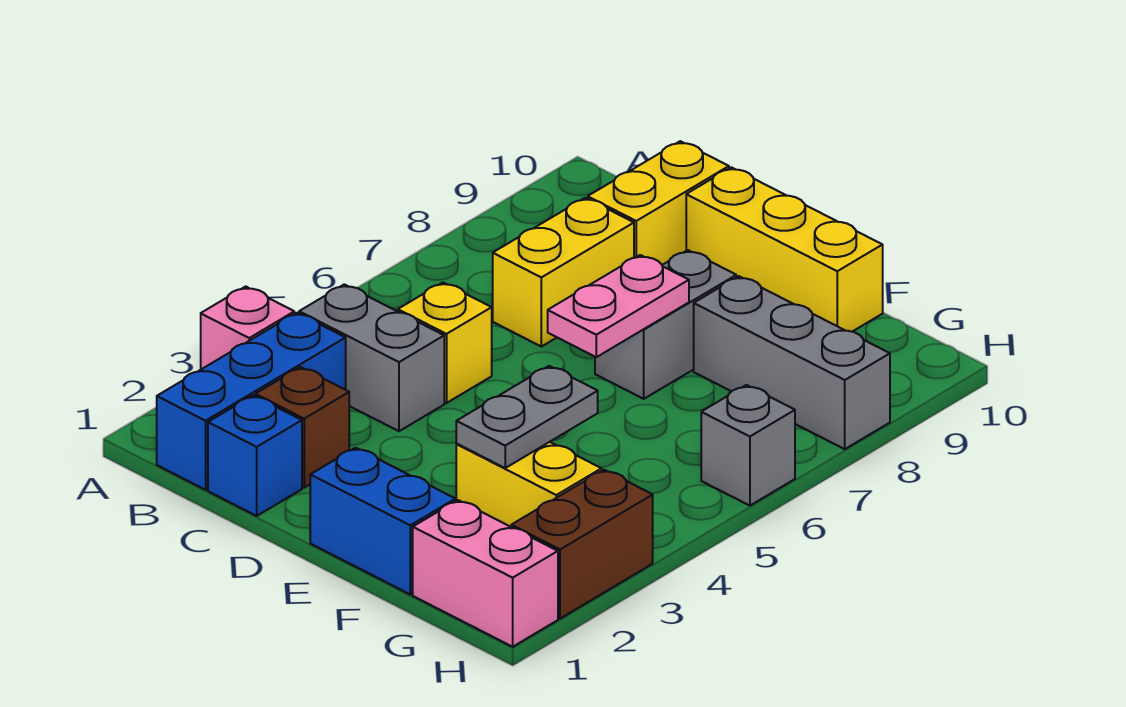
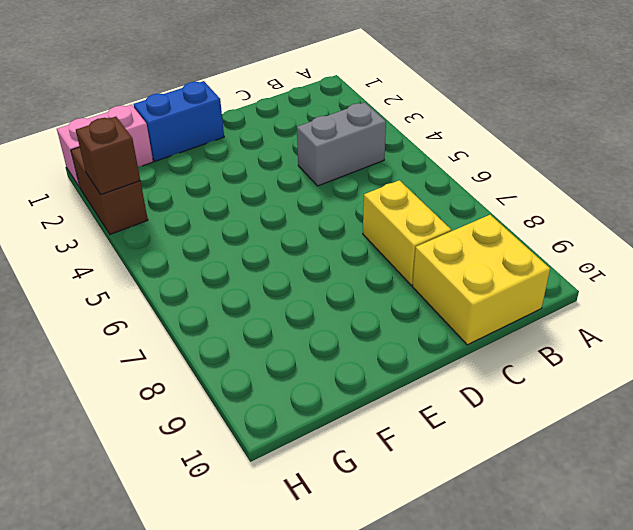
yellow brick B9:C10 level 1 -> yellow brick C9:C10 level 1
brown brick H3 level 2 -> brown brick C2 level 1
none -> pink brick A3 level 1
none -> blue brick B1:B3 level 1
none -> blue brick C1 level 1

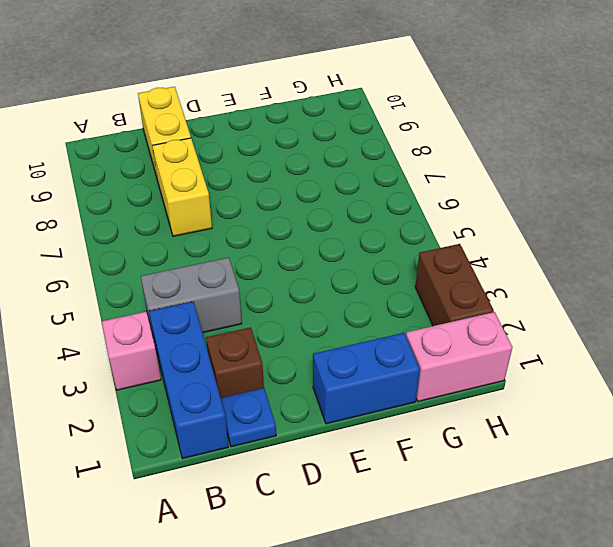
blue plate C1 level 1 -> blue brick C1 level 1
none -> yellow brick C5 level 1
none -> yellow brick D10:F10 level 1
none -> grey brick E7:E8 level 1

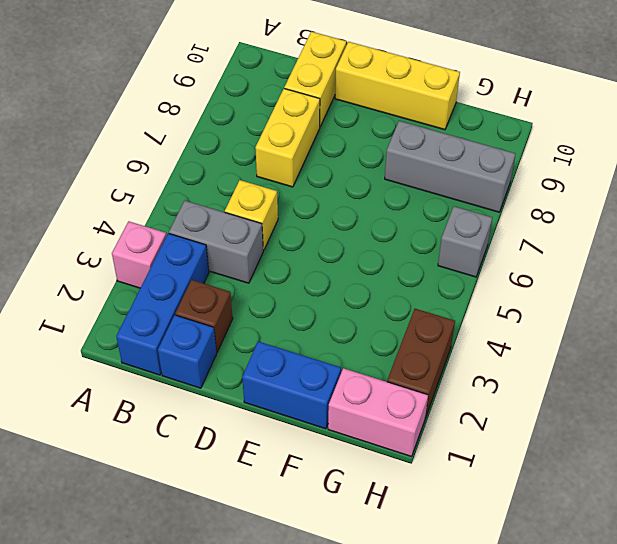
none -> grey brick E7:E8 level 1
none -> yellow brick F3:G3 level 1
none -> pink plate E6:E7 level 2

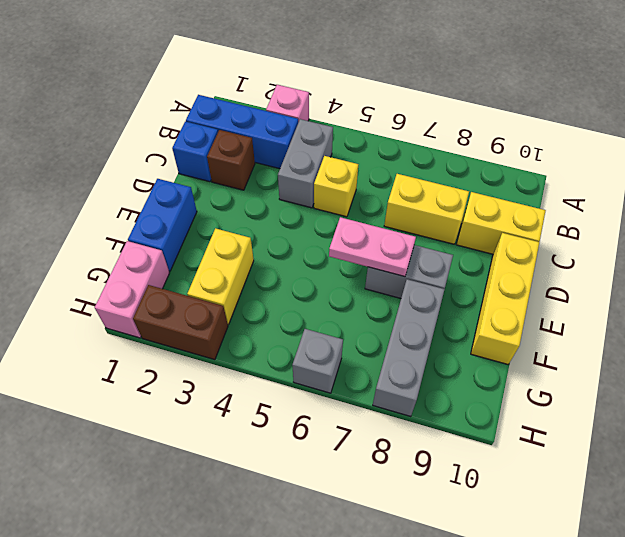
none -> grey plate F3:F4 level 2

